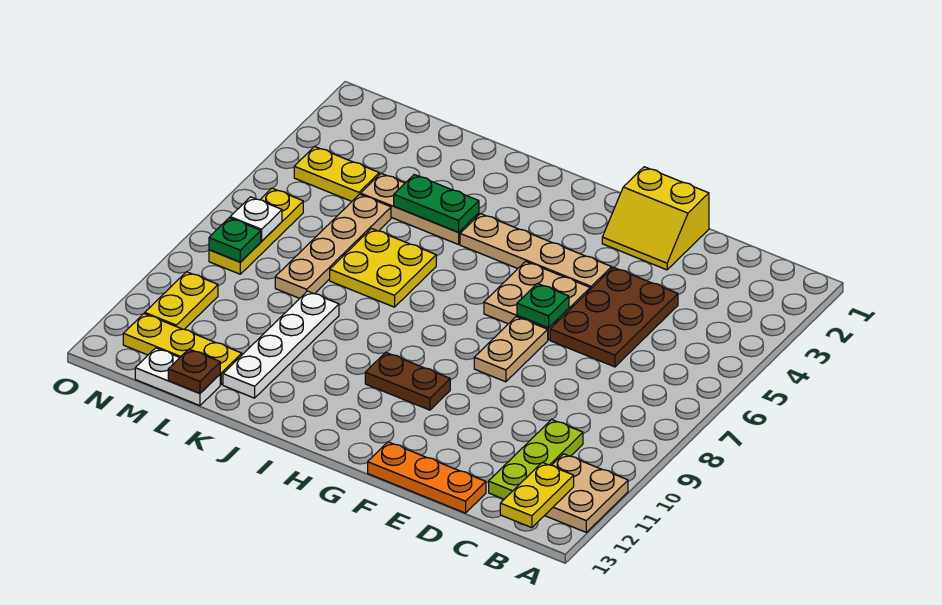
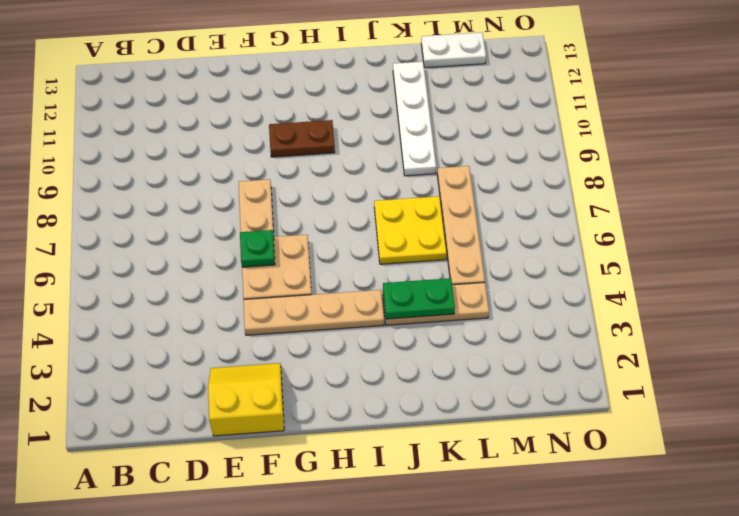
none -> tan plate A11:B12 level 1
none -> lime plate C10:C12 level 1
none -> brown plate D4:E6 level 1

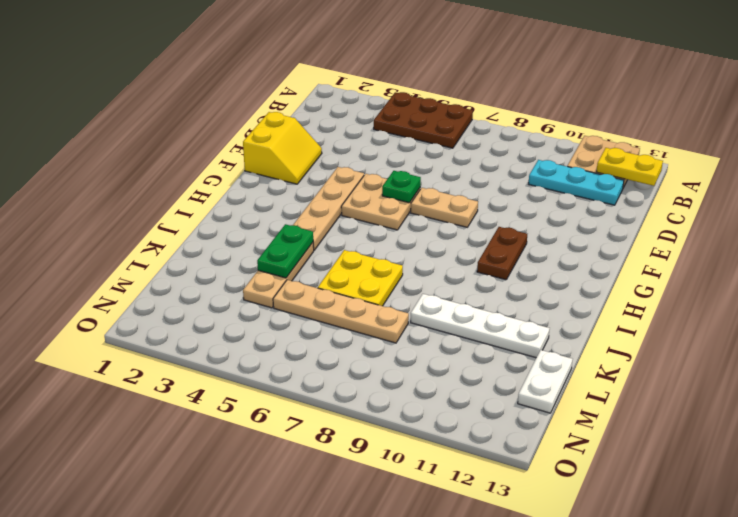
brown plate A4:B6 level 1 -> brown plate D4:E6 level 1
cyan plate C10:C12 level 1 -> lime plate C10:C12 level 1
none -> orange plate D13:F13 level 1
none -> yellow plate L12:N12 level 1
none -> yellow plate M4:N4 level 1

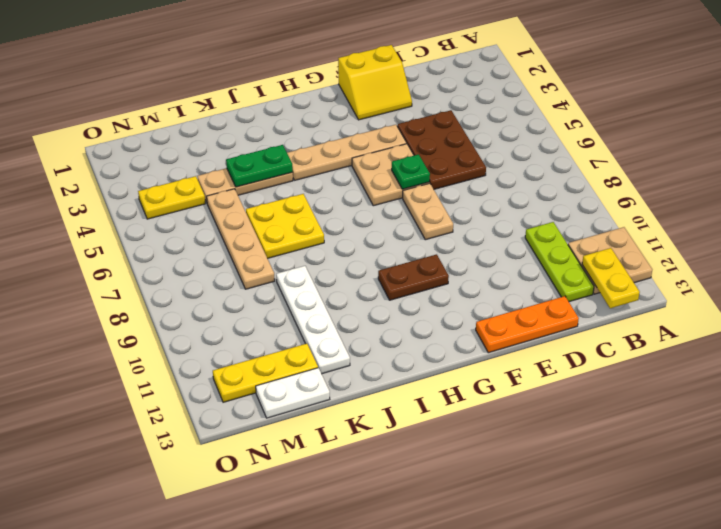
none -> yellow plate N6:N8 level 1
none -> yellow plate N10:N11 level 1
none -> brown plate L13 level 2

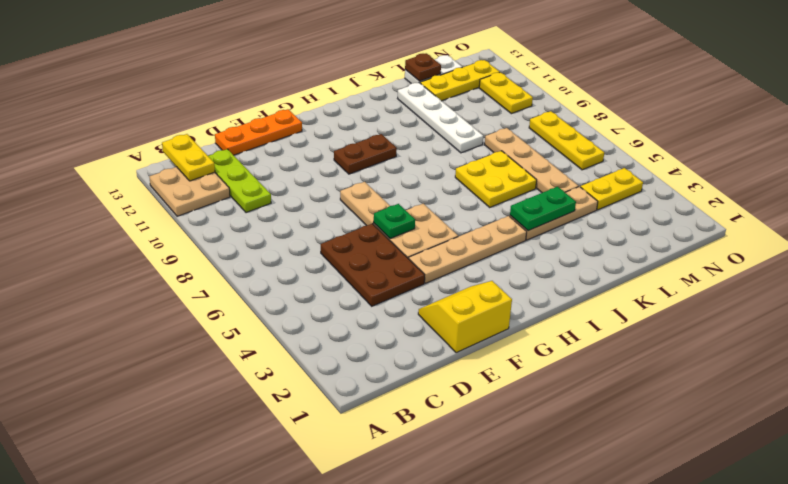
none -> white plate N7 level 2
none -> green plate N8 level 2

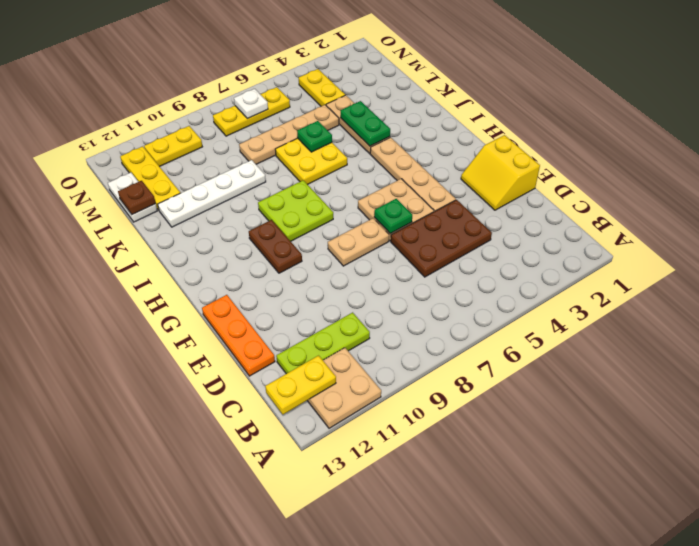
lime plate H8:I9 level 1 -> none
green plate K6 level 2 -> green plate N8 level 2

